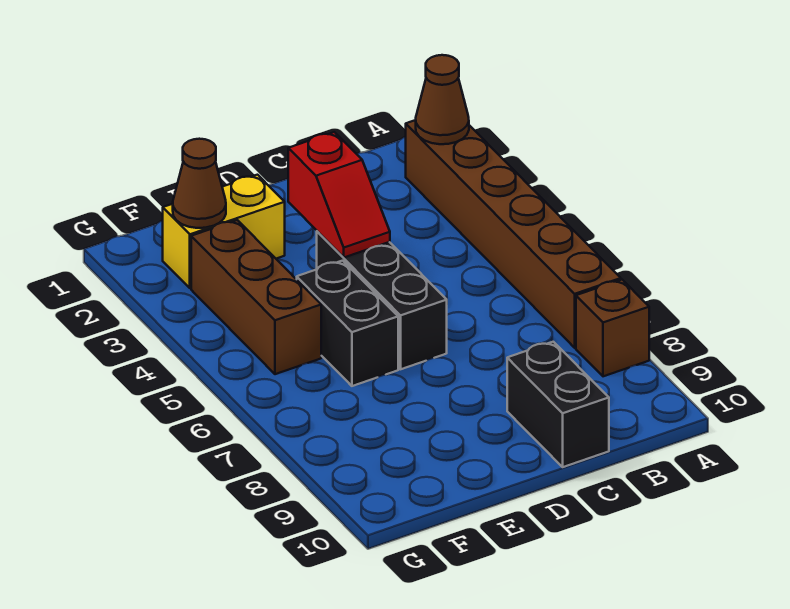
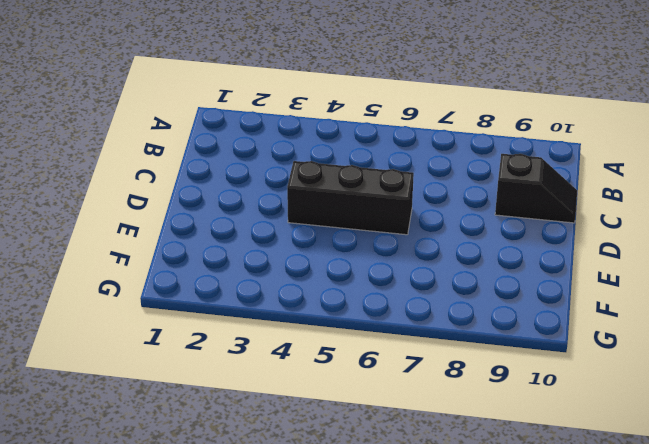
black slope C9:C10 level 1 top 9 -> black brick C9:C10 level 1
none -> brown brick A2:A7 level 1
none -> brown brick A8 level 1

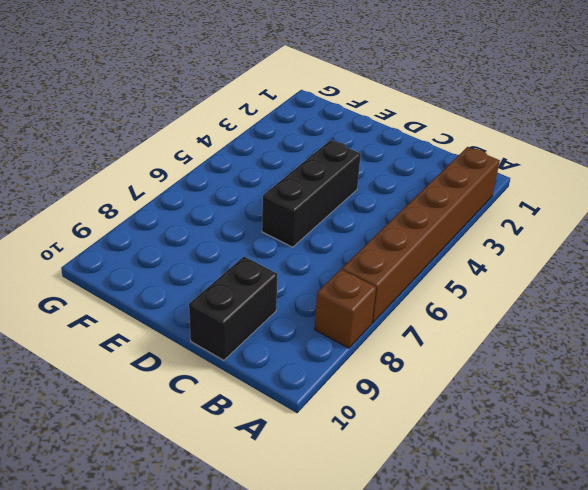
none -> yellow brick E2:F2 level 1
none -> black brick E5:E6 level 1

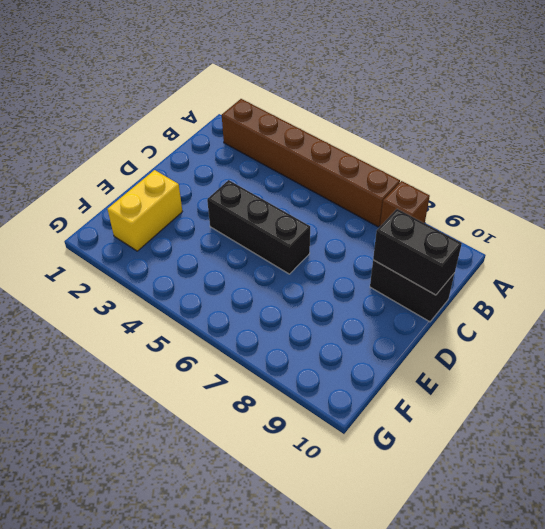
black brick C9:C10 level 2 -> black brick E5:E6 level 1
none -> brown brick F3:F5 level 1
none -> brown cone A2 level 2

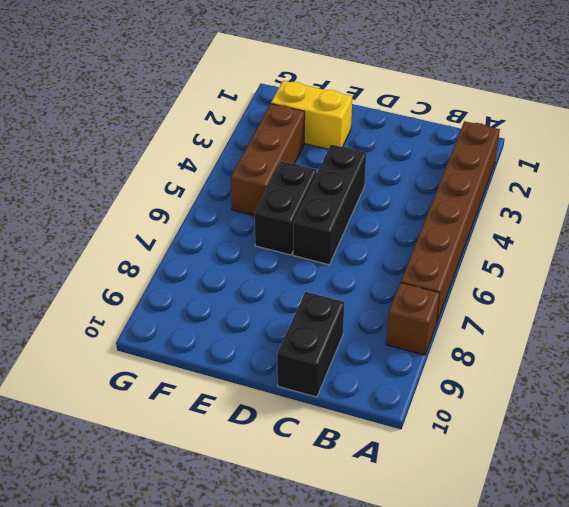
none -> brown cone A2 level 2
none -> red slope D3:D4 level 2 top 3

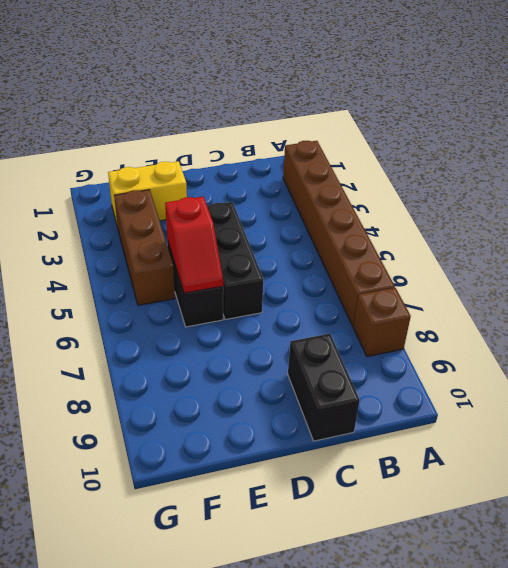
red slope E5:E6 level 2 top 5 -> red slope D3:D4 level 2 top 3
none -> brown cone A2 level 2
none -> brown cone F2 level 2

